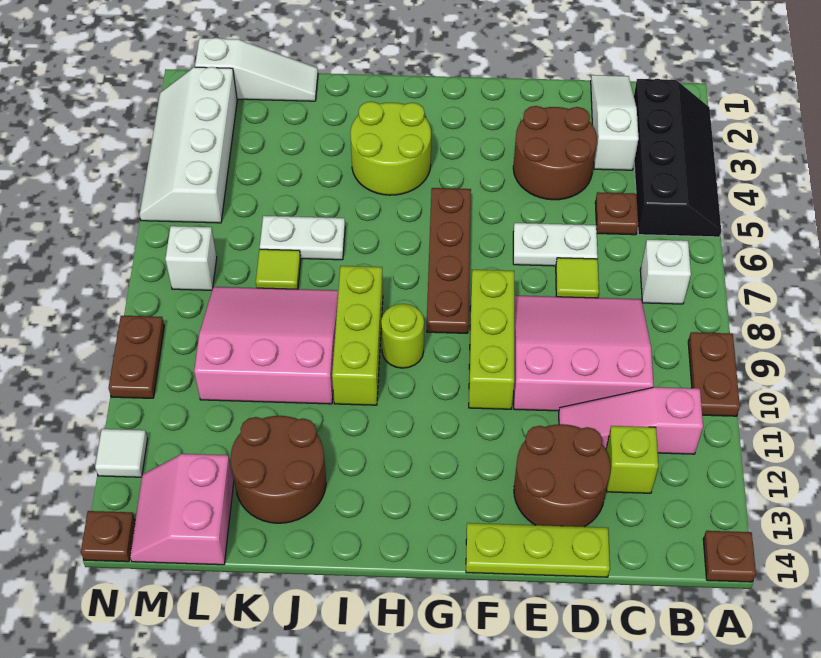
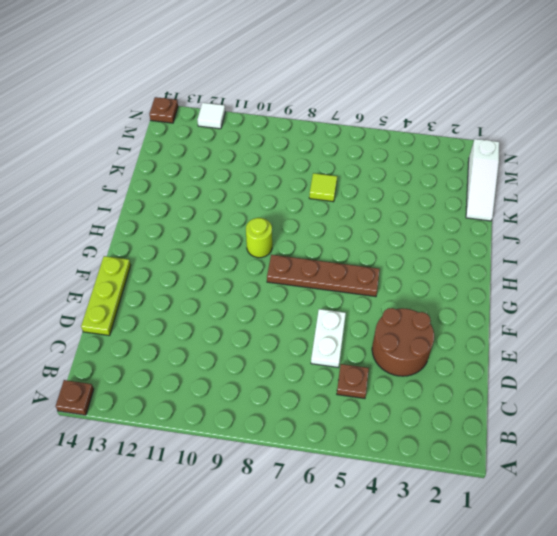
none -> black slope A2:B5 level 1 top B
none -> brown plate A9:A10 level 1
none -> white brick B7 level 1
none -> pink slope B11:D11 level 1 top B

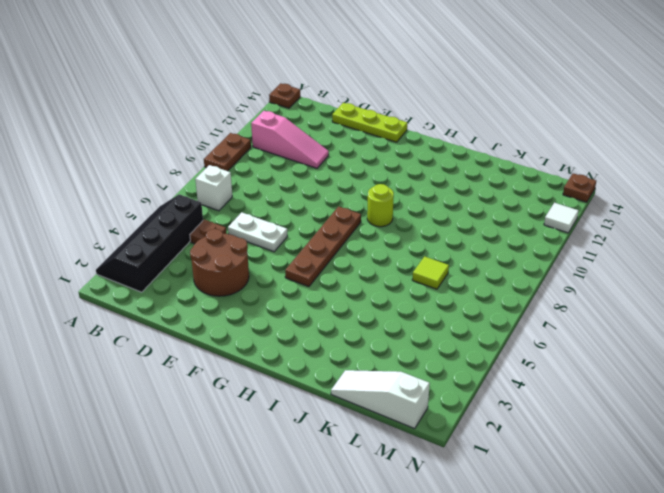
none -> white slope C1:C3 level 1 top 3
none -> pink slope C8:E10 level 1 top 10
none -> lime brick C12 level 1
none -> lime tile D7 level 1

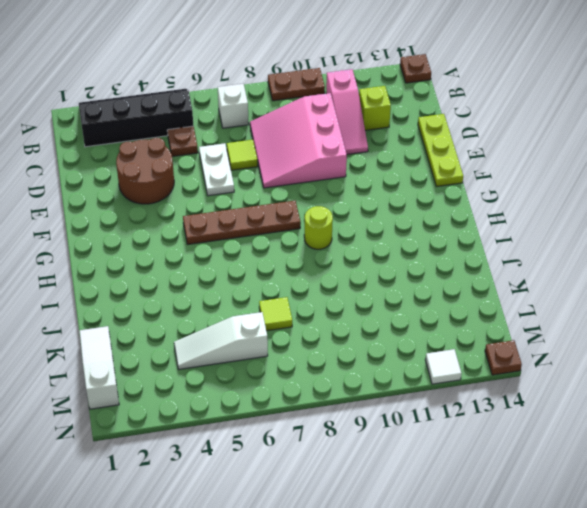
white slope L4:L6 level 1 top 6 -> white slope C1:C3 level 1 top 3
none -> brown round brick D12:E13 level 1
none -> lime brick F8:F10 level 1
none -> lime round brick H3:I4 level 1
none -> lime brick I8:I10 level 1

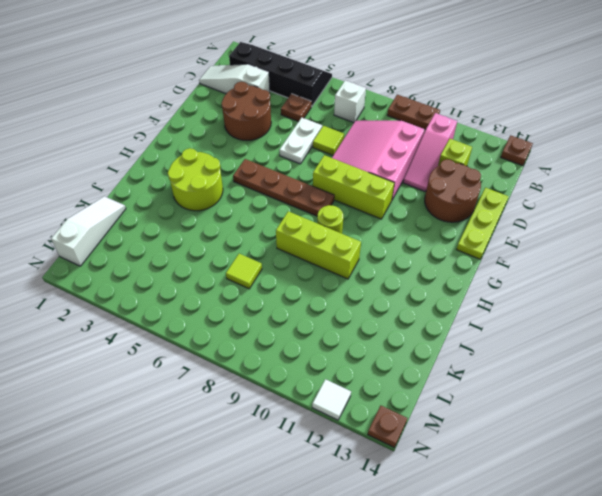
none -> white plate J6:K6 level 1
none -> pink slope J8:L10 level 1 top 10
none -> brown round brick J12:K13 level 1
none -> pink slope L13:M14 level 1 top L

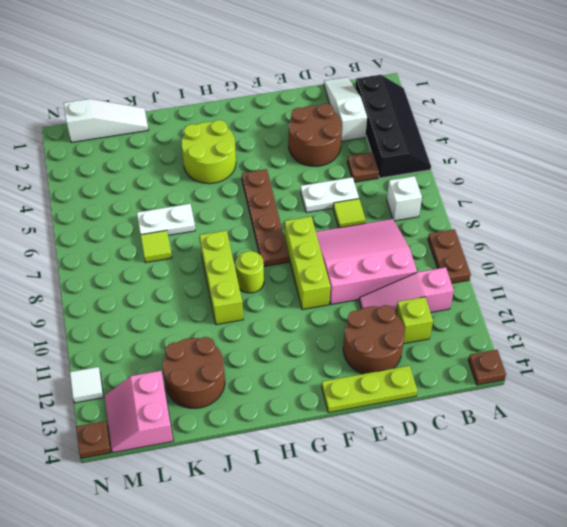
none -> pink slope J8:L10 level 1 top 10
none -> white slope M2:N5 level 1 top M
none -> white brick M7 level 1
none -> brown plate N9:N10 level 1

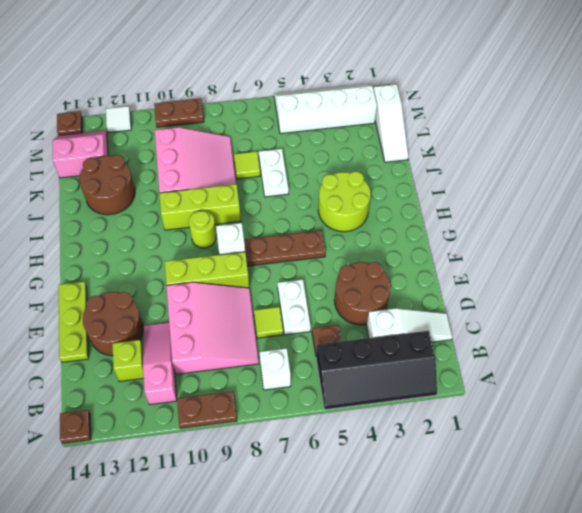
white brick G8 level 2 -> white brick M7 level 1

